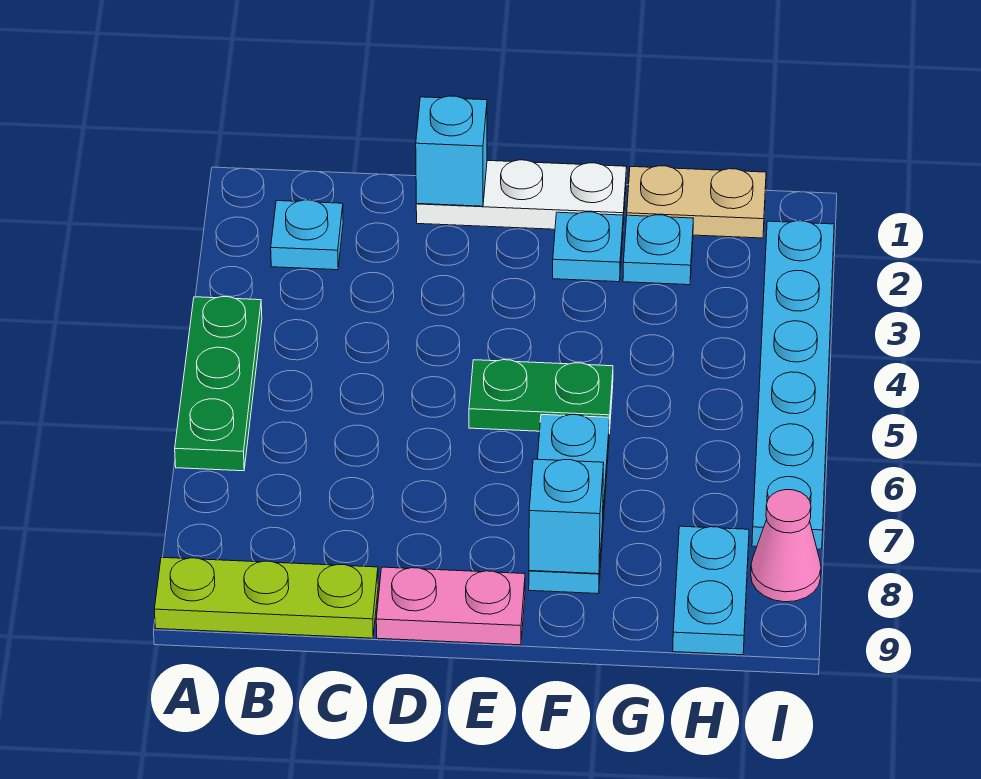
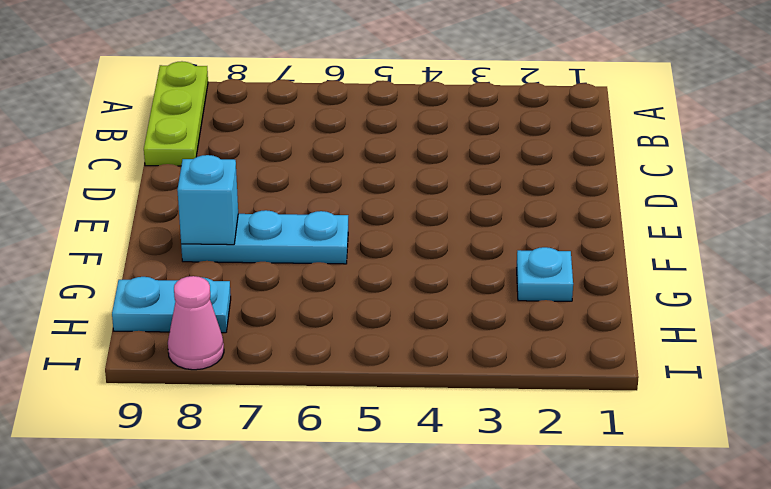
none -> green plate A4:A6 level 1
none -> cyan plate B2 level 1
none -> white plate D1:F1 level 1

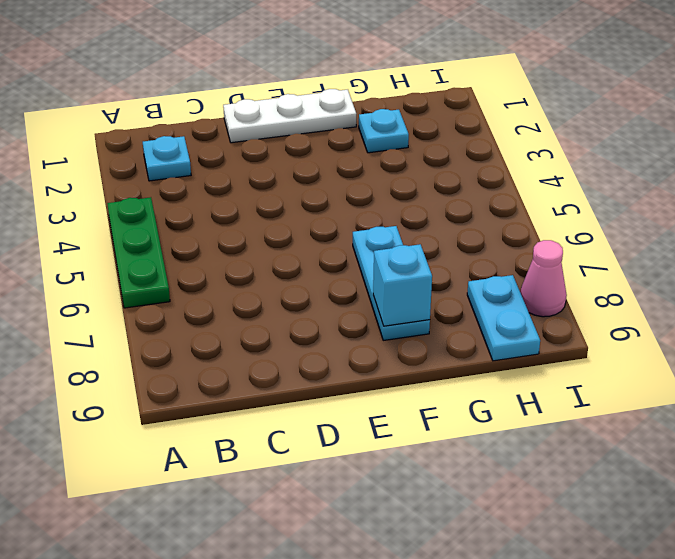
none -> lime plate A9:C9 level 1
none -> pink plate D9:E9 level 1
none -> green plate E5:F5 level 1

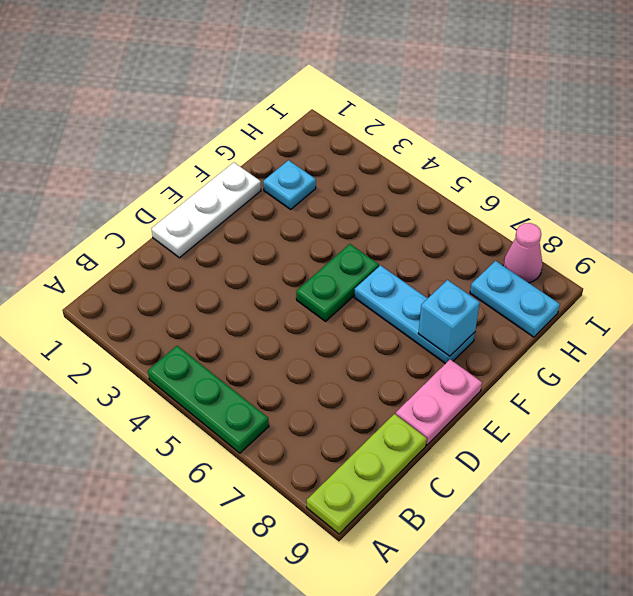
none -> cyan plate B2 level 1
none -> cyan plate F2 level 1
none -> tan plate G1:H1 level 1

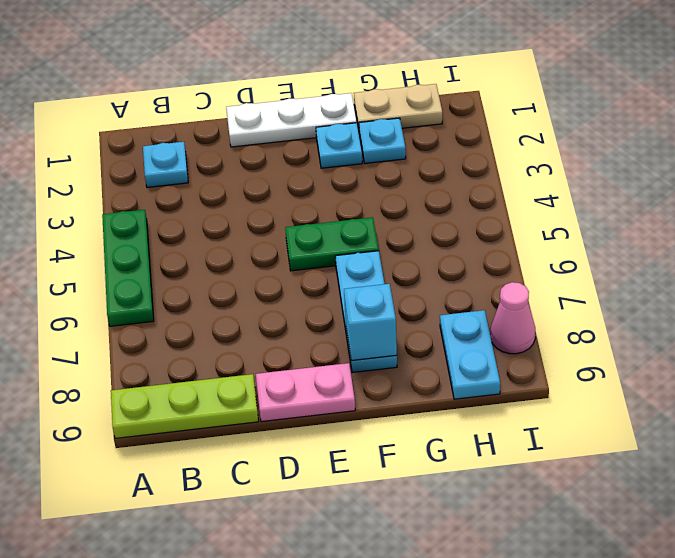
none -> cyan plate I2:I7 level 1
none -> cyan brick D1 level 2

